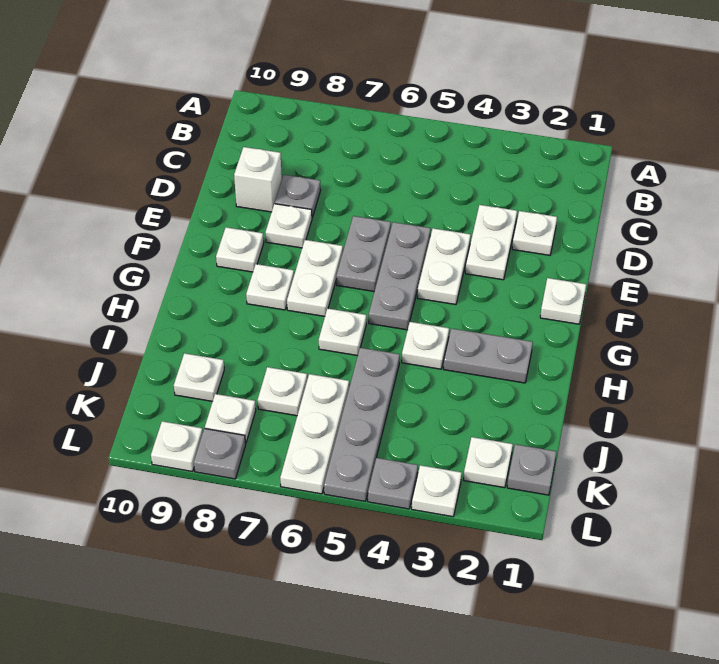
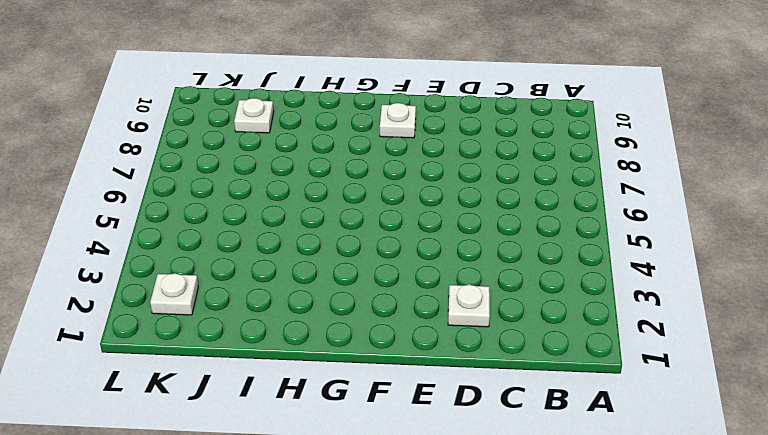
none -> white plate D3:E3 level 1
none -> grey plate D8 level 1
none -> white brick D9 level 1

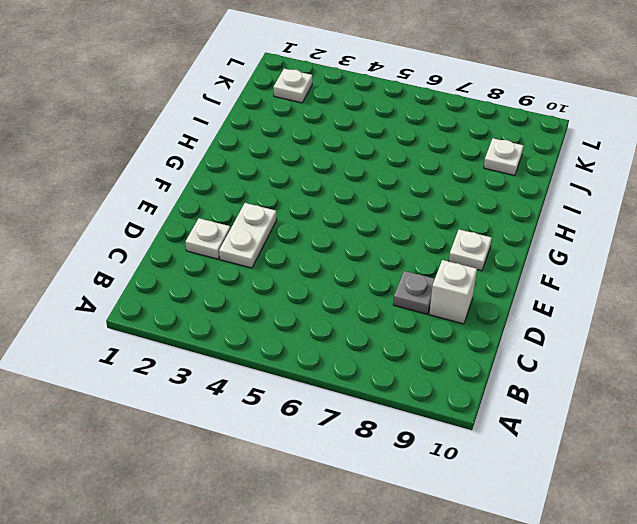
none -> white plate E4:F4 level 1
none -> grey plate E5:G5 level 1
none -> grey plate E6:F6 level 1

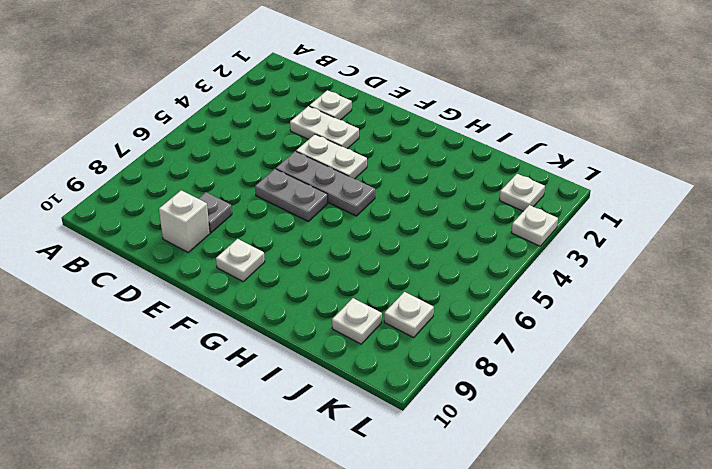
none -> white plate E8 level 1
none -> white plate F1 level 1
none -> white plate F7:G7 level 1

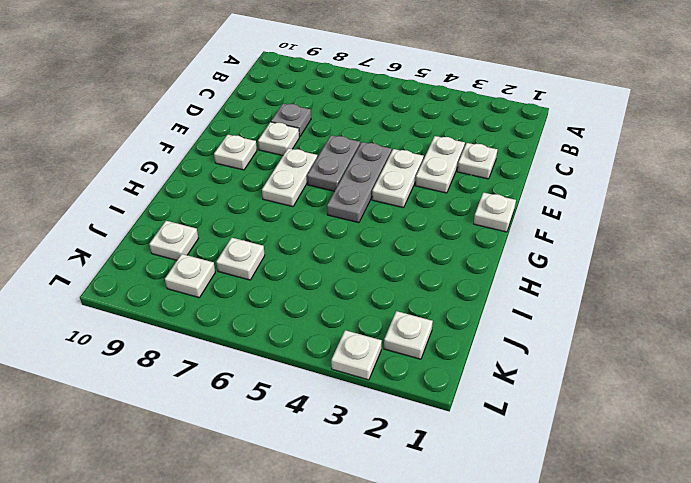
none -> white brick D9 level 1
none -> white plate G8 level 1
none -> grey plate H2:H3 level 1

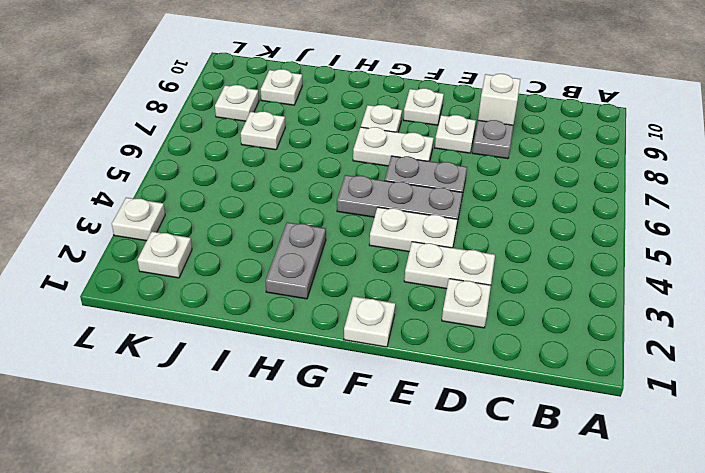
none -> white plate H4 level 1
none -> white plate H6 level 1
none -> grey plate I5:L5 level 1

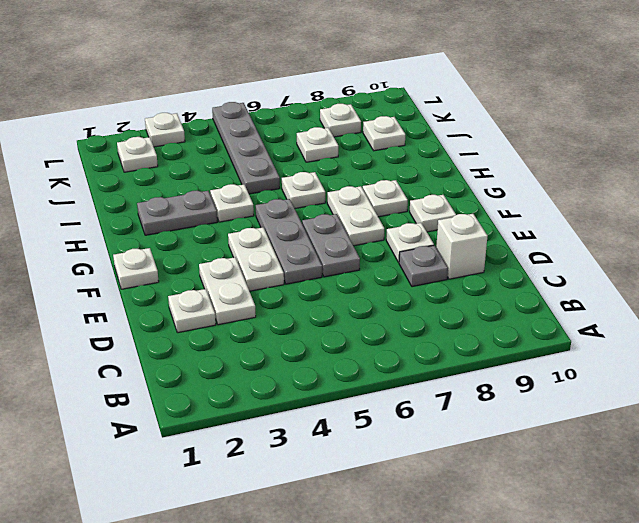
none -> white plate J6:L6 level 1
none -> grey plate K1 level 1
none -> grey plate L4 level 1

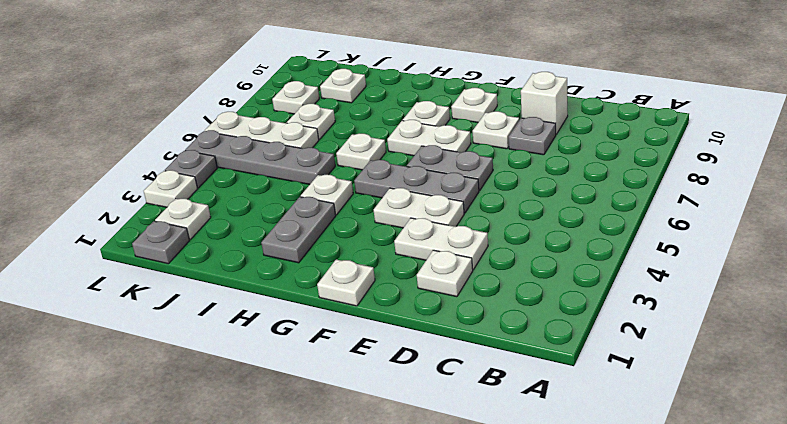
none -> grey plate L8 level 1
none -> white plate L9 level 1

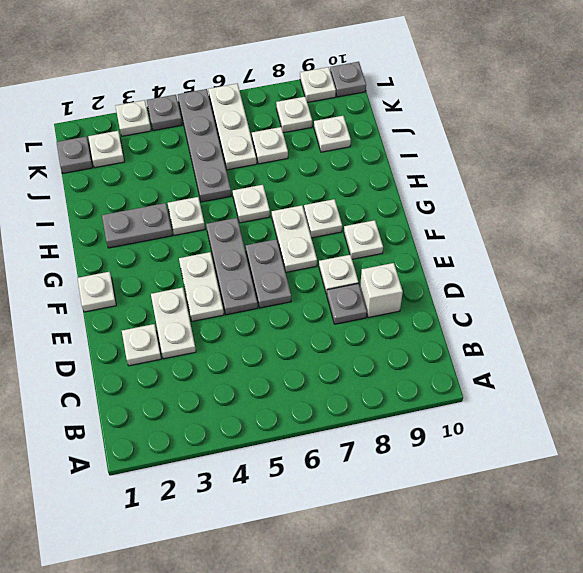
grey plate L10 level 1 -> grey plate L8 level 1

